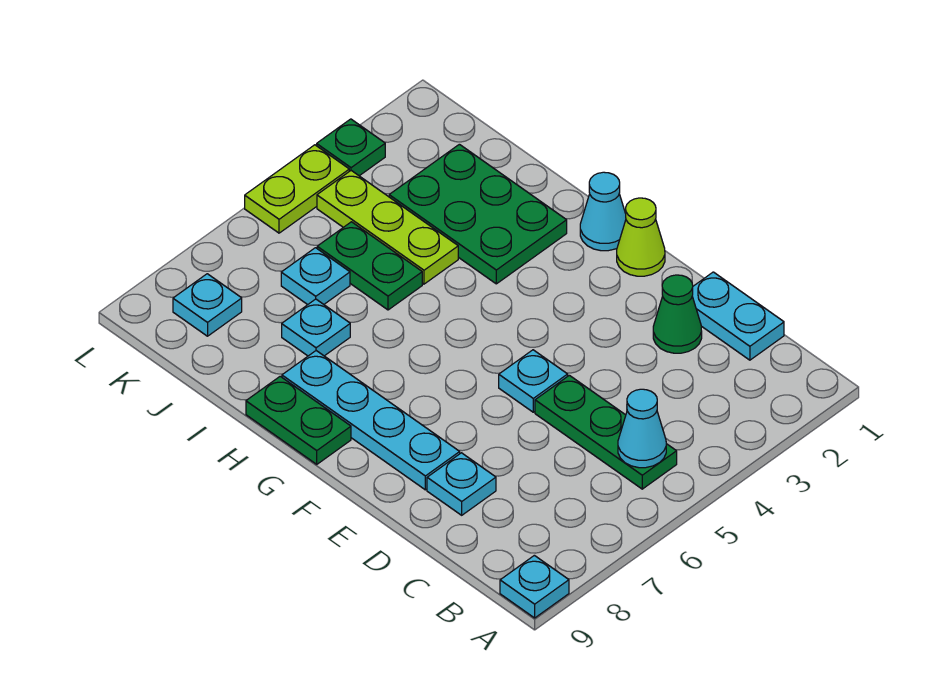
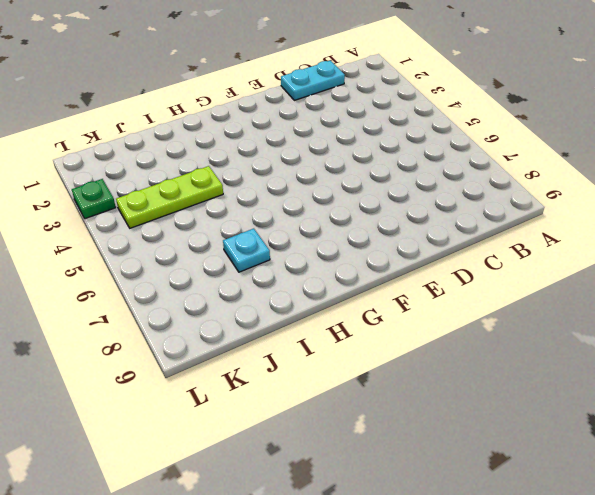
none -> cyan plate A9 level 1
none -> green plate B5:D5 level 1
none -> green cone D2 level 1

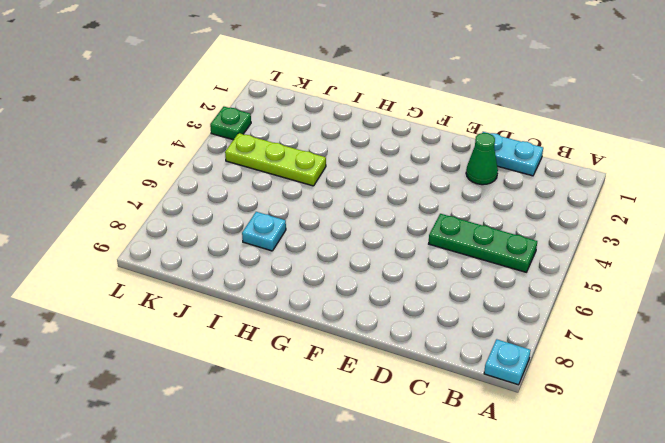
none -> cyan plate D8 level 1
none -> cyan plate E5 level 1
none -> cyan plate E8:H8 level 1

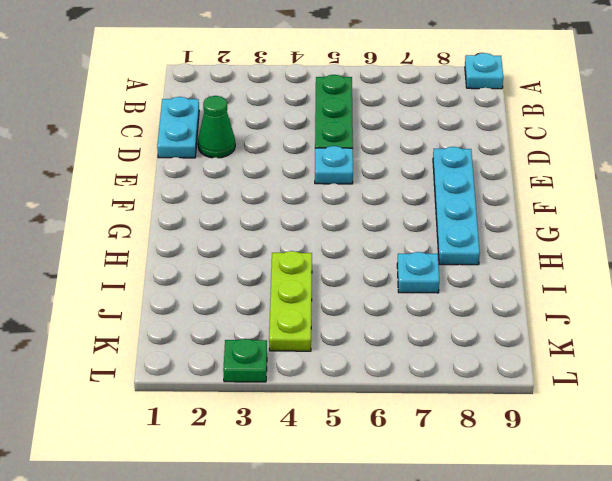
none -> cyan plate D8 level 1
none -> lime cone F1 level 1
none -> cyan cone G1 level 1

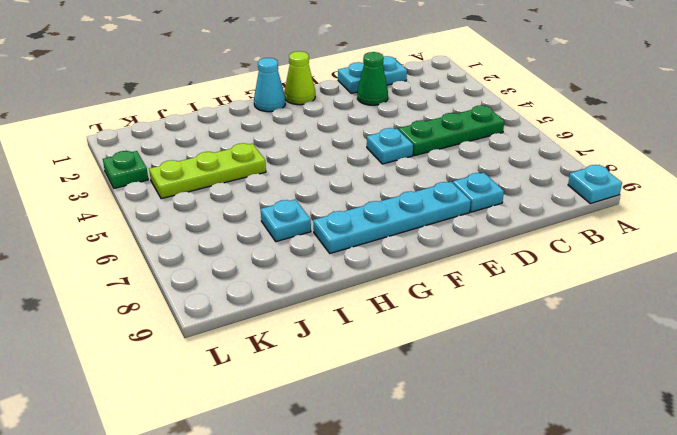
none -> green plate G9:H9 level 1
none -> green plate H2:J3 level 1
none -> green plate I5:J5 level 1

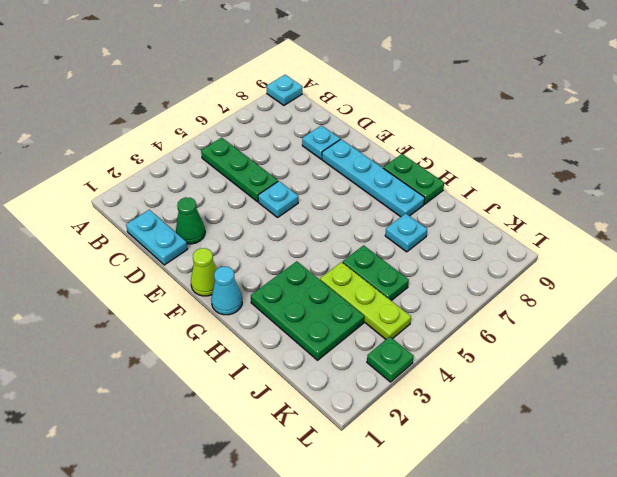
none -> cyan plate J6 level 1
none -> cyan plate K8 level 1
none -> lime plate L4:L5 level 1

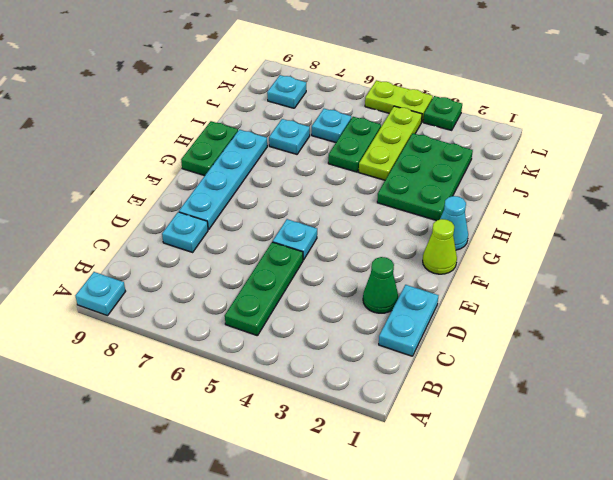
none -> cyan cone B5 level 2

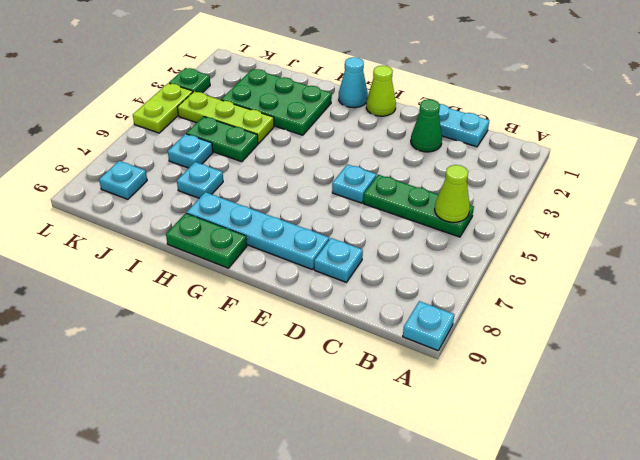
lime cone B5 level 2 -> cyan cone B5 level 2

